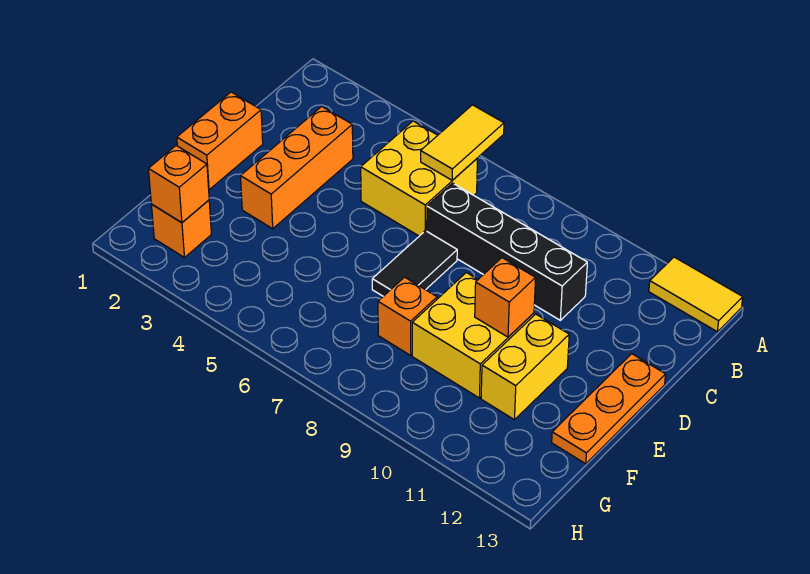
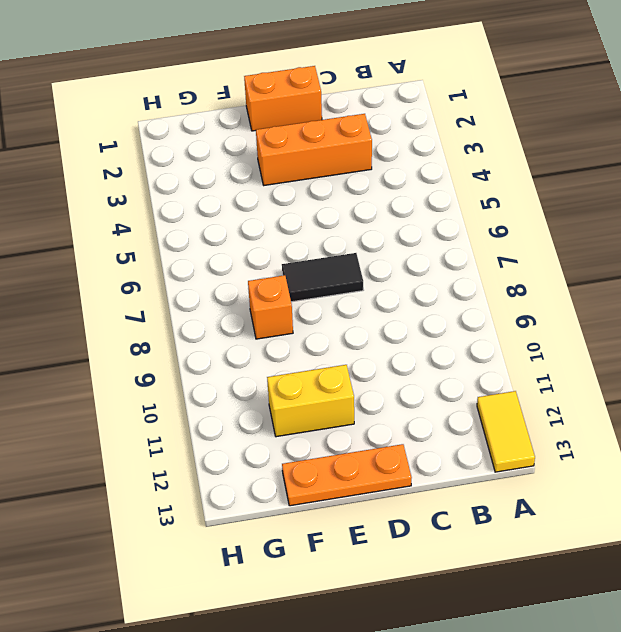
none -> yellow brick B5:C6 level 1
none -> black brick C7:C10 level 1
none -> yellow brick E9:F10 level 1

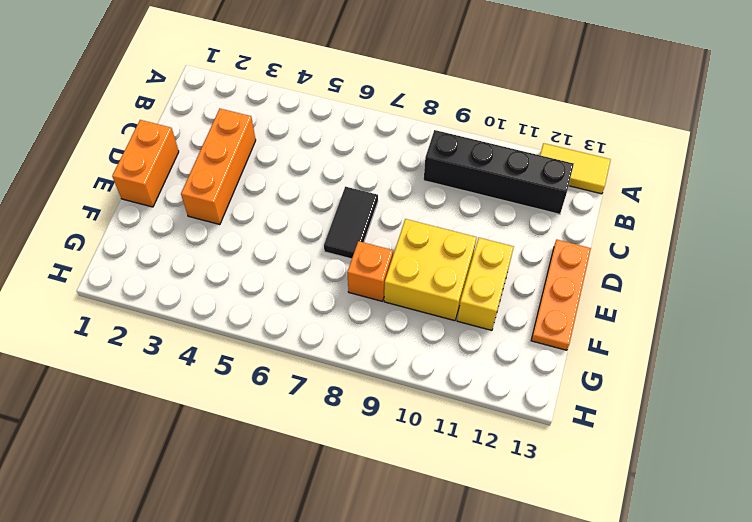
black brick B9:B12 level 1 -> black brick C7:C10 level 1
none -> yellow brick B5:C6 level 1
none -> orange brick G2 level 1
none -> yellow tile A6:B6 level 2

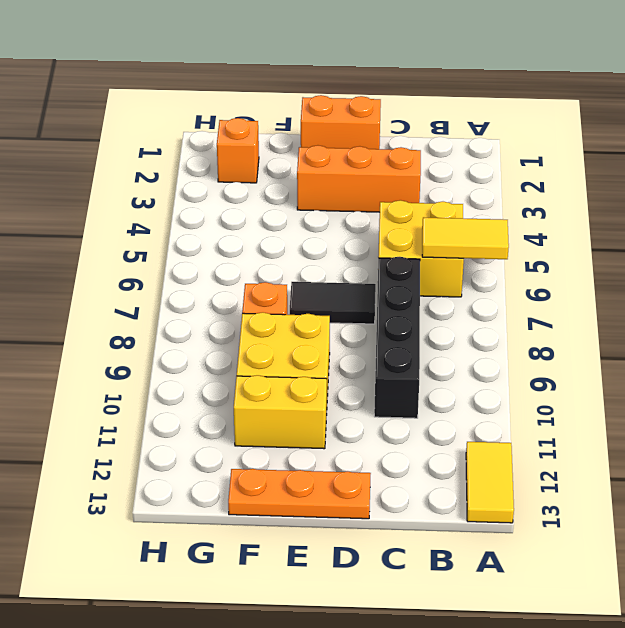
none -> orange brick E10 level 2
none -> orange brick G2 level 2

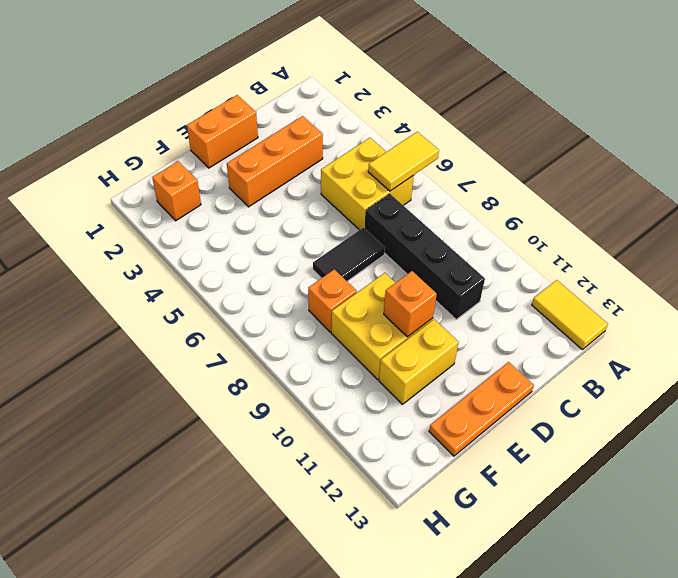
none -> orange brick G2 level 2

